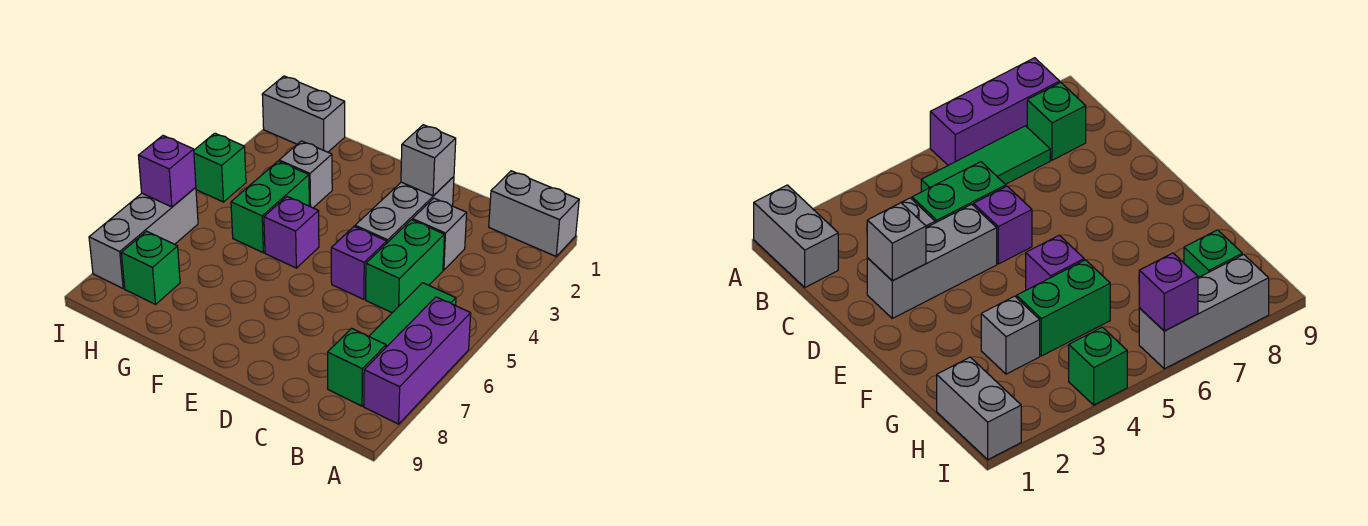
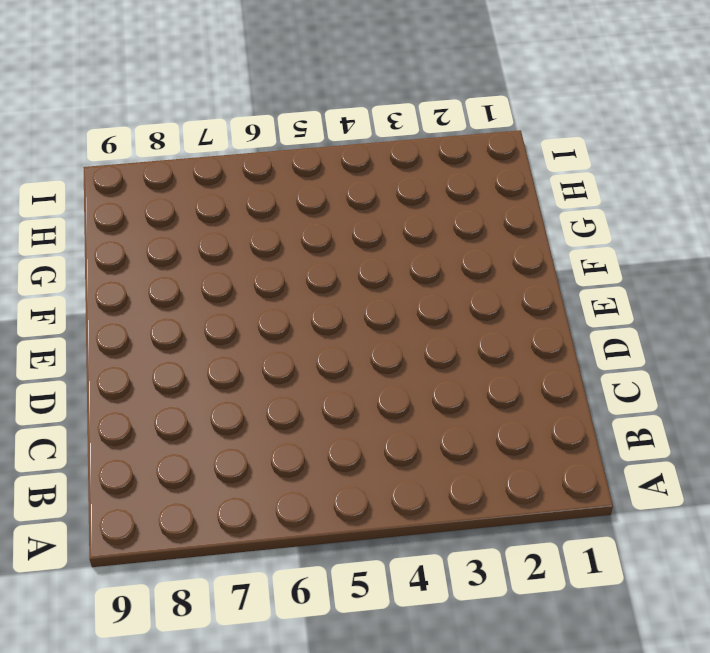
none -> grey brick A1:B1 level 1
none -> purple brick A6:A8 level 1
none -> green tile B5:B7 level 1

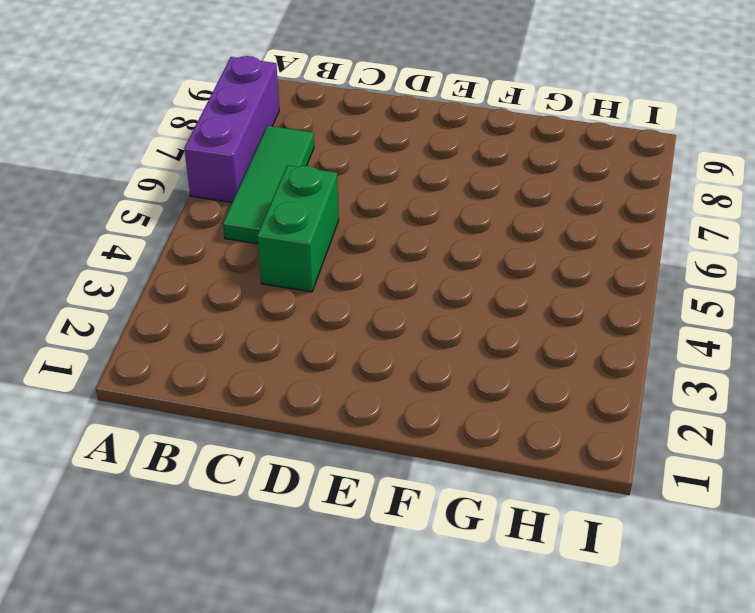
none -> grey brick A1:B1 level 1
none -> green brick B8 level 1
none -> grey brick C3 level 1

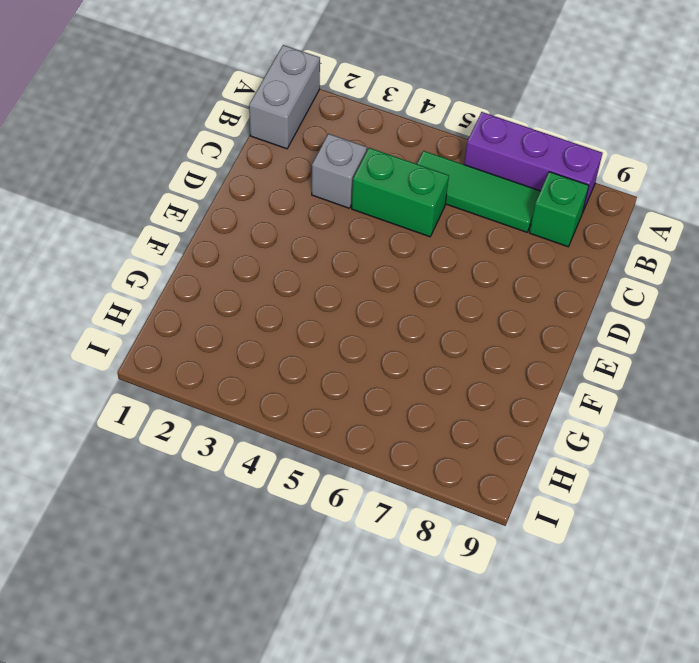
none -> grey brick D2:D4 level 1
none -> purple brick D5 level 1
none -> purple brick F5 level 1

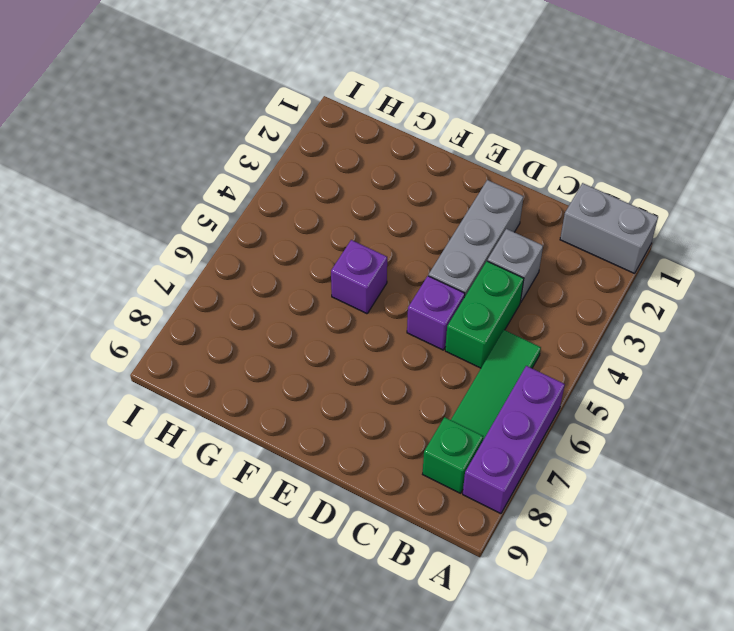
none -> grey brick G3 level 1
none -> green brick G4:G5 level 1
none -> grey brick H1:I1 level 1

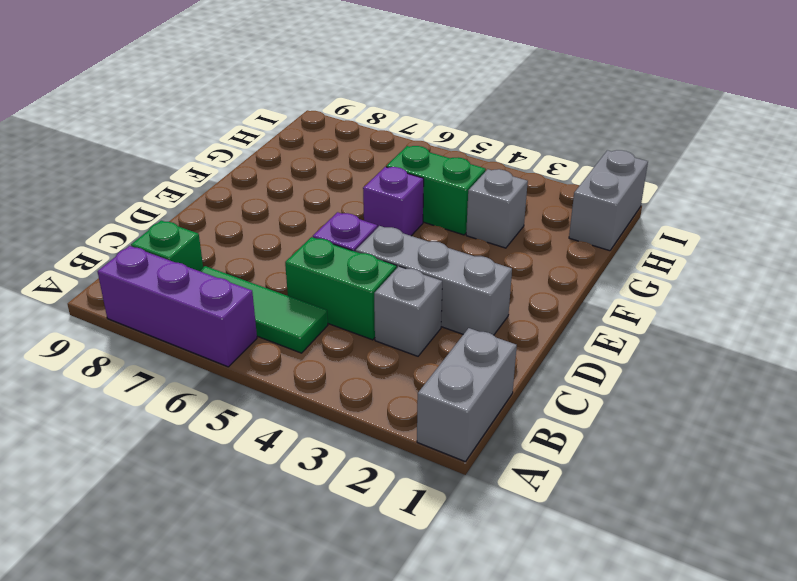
none -> green brick H8 level 1
none -> green brick I4 level 1
none -> grey brick I6:I8 level 1

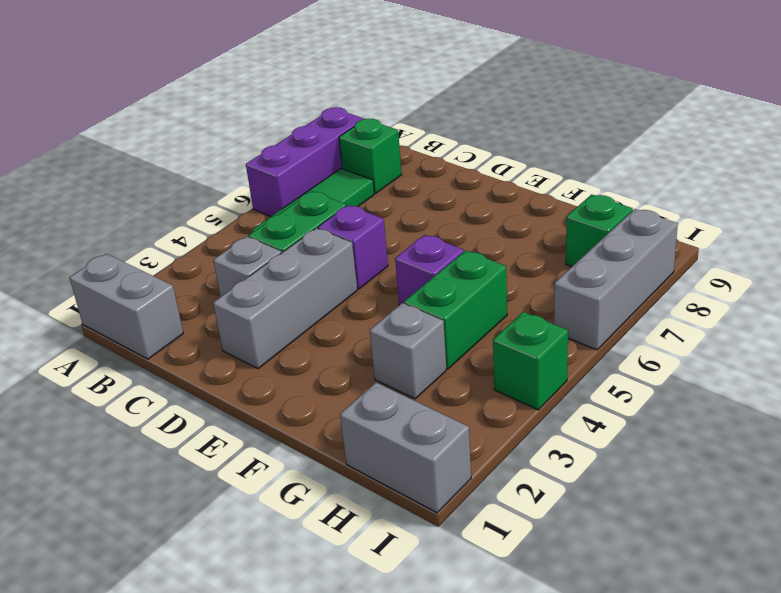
none -> grey brick D2 level 2
none -> purple brick I6 level 2

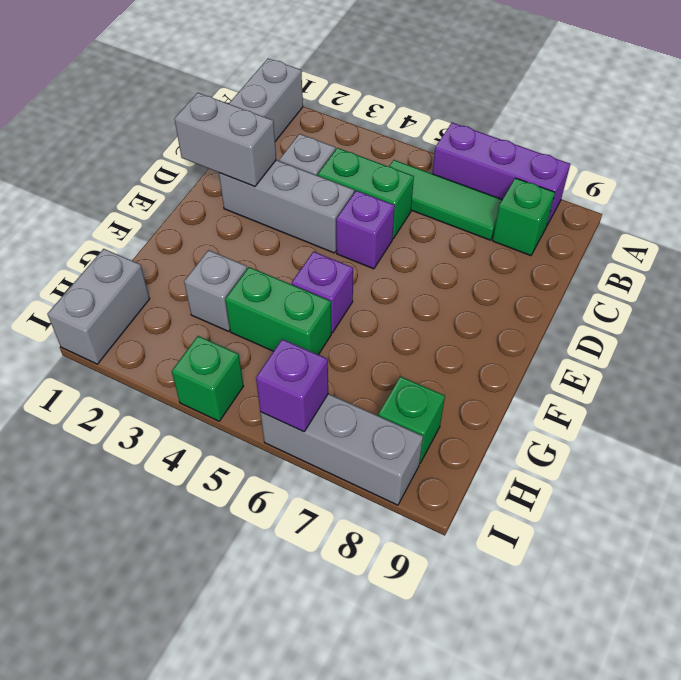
grey brick D1:D2 level 2 -> grey brick D2 level 2

